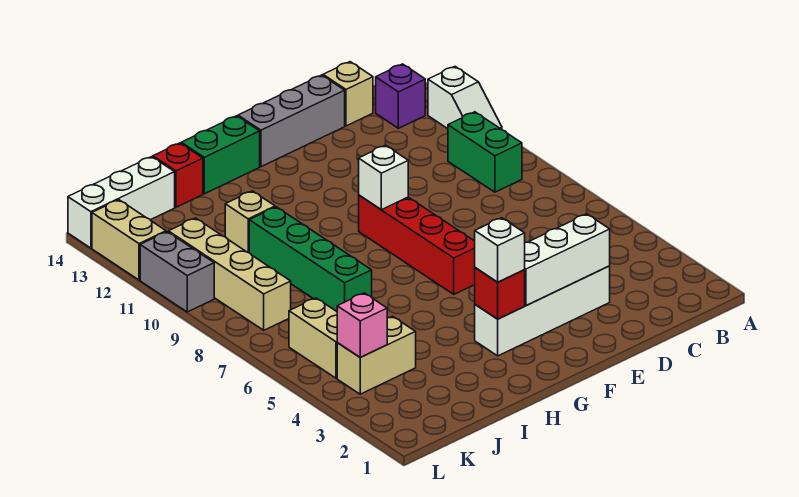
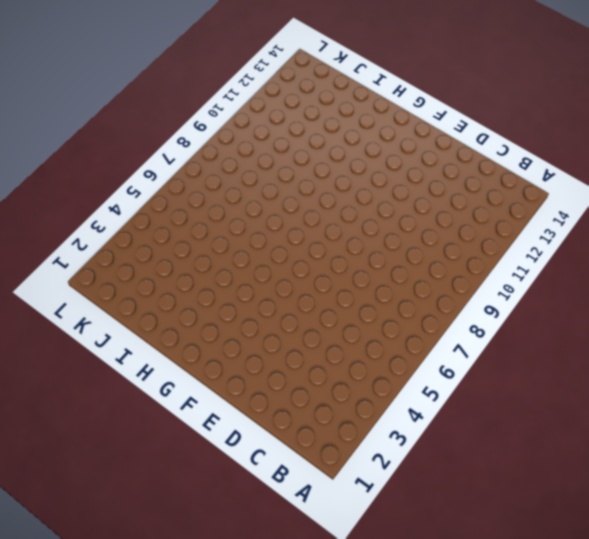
none -> white slope A11:A12 level 1 top 12
none -> green brick B9:B10 level 1
none -> purple brick B13 level 1

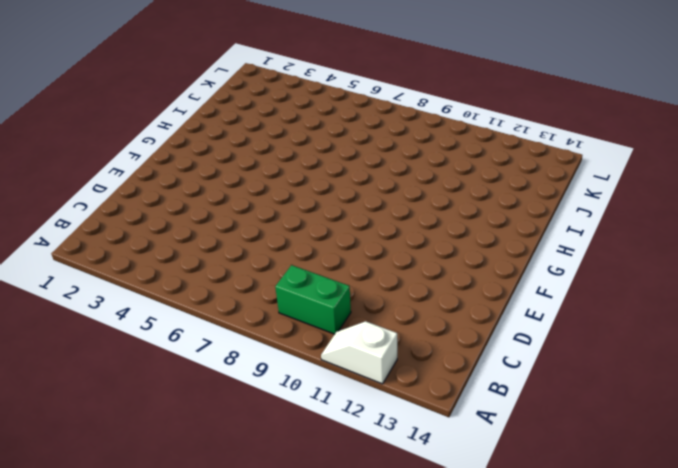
none -> purple brick B13 level 1
none -> tan brick C14 level 1
none -> white brick D3:G3 level 1

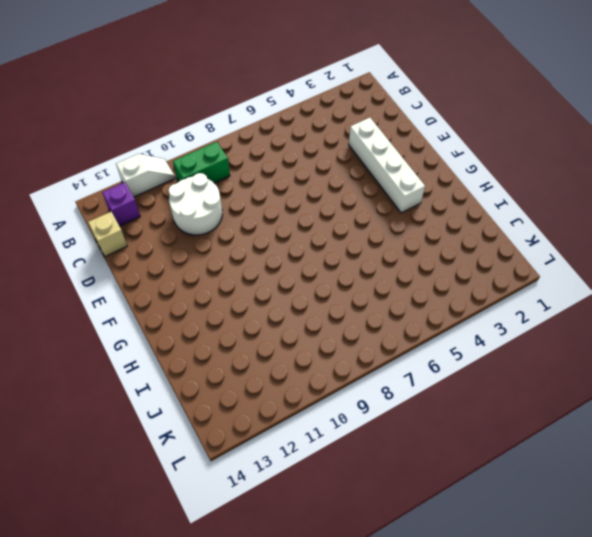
white round brick C10:D11 level 1 -> none
none -> grey brick D14:F14 level 1
none -> red brick F6:F9 level 1
none -> green brick G14:H14 level 1

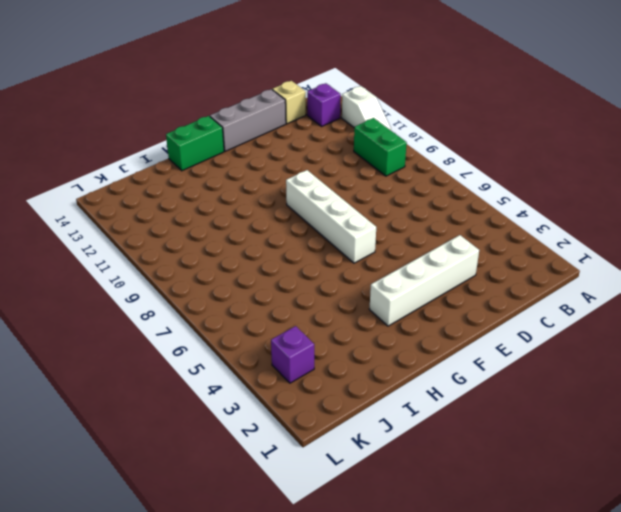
white brick F6:F9 level 1 -> red brick F6:F9 level 1
purple brick K3 level 1 -> none
none -> green brick I7:I10 level 1
none -> tan brick I11 level 1
none -> red brick I14 level 1

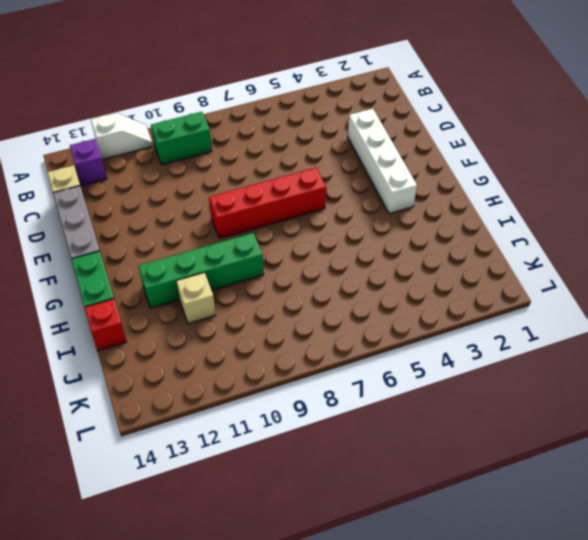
green brick H9:H12 level 1 -> green brick I7:I10 level 1
none -> tan brick J4:K4 level 1
none -> white brick J14:L14 level 1
none -> tan brick K5:K6 level 1

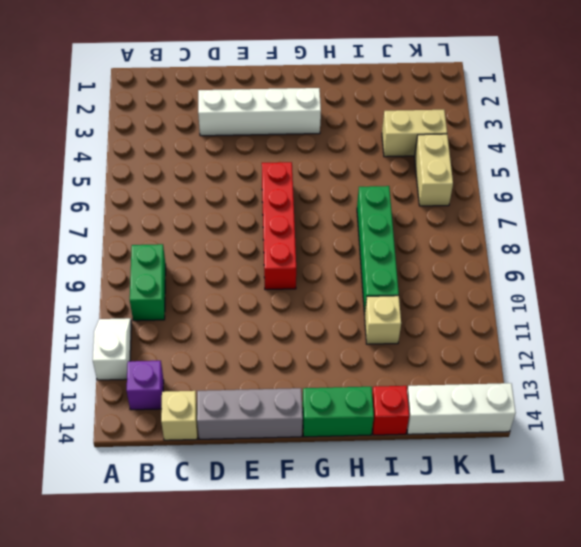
none -> tan brick K8:K11 level 1
none -> grey brick L10:L11 level 1
none -> tan brick L12:L13 level 1

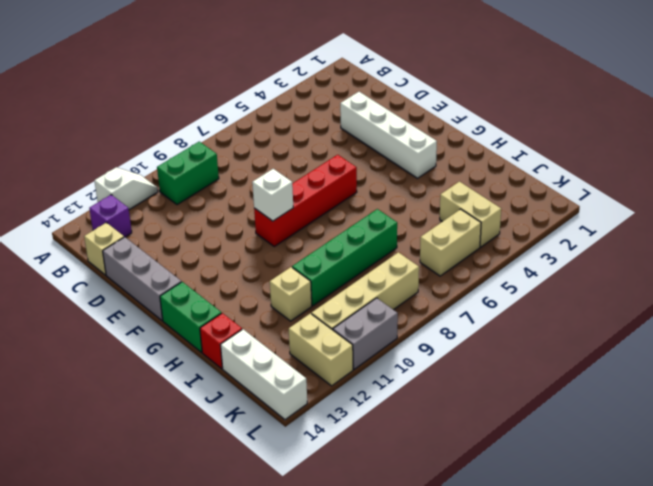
tan brick K12:L12 level 1 -> tan brick L12:L13 level 1
none -> white brick D3:F3 level 2
none -> red brick G3 level 2
none -> pink brick K4 level 2

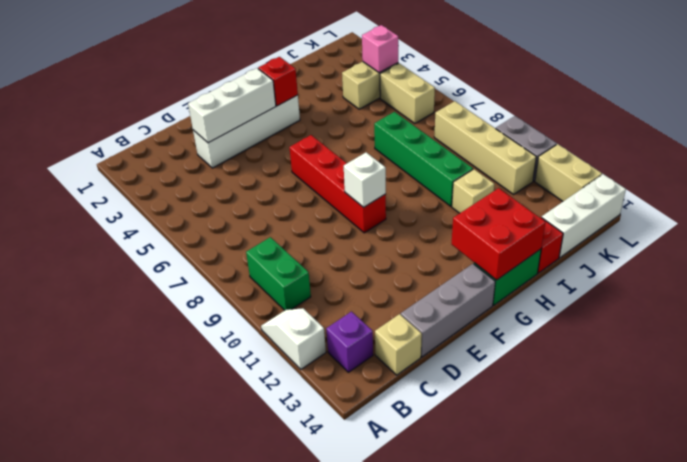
red brick G13:H14 level 2 -> none
none -> white brick G3 level 3

